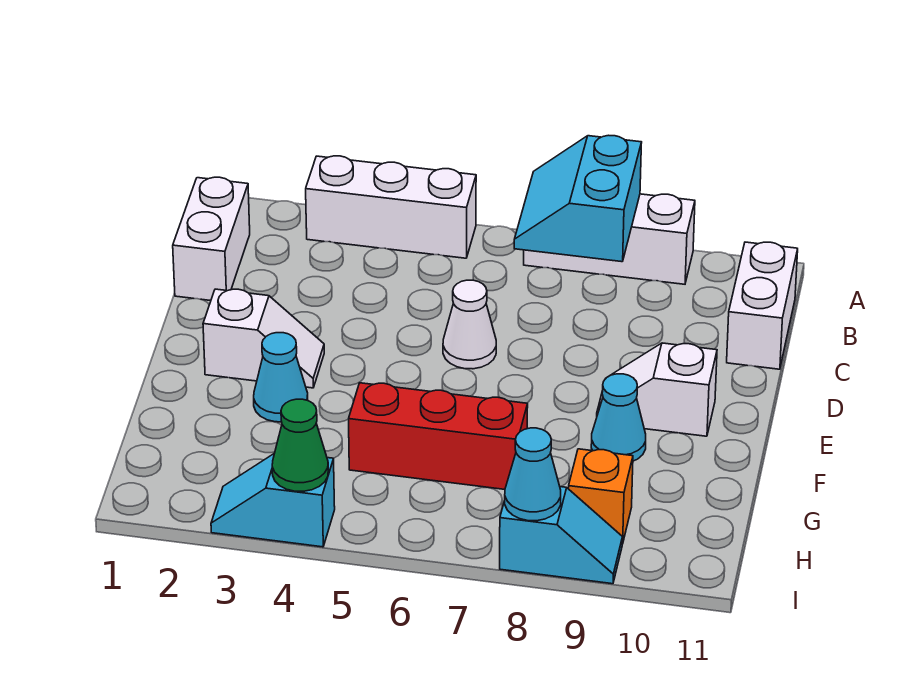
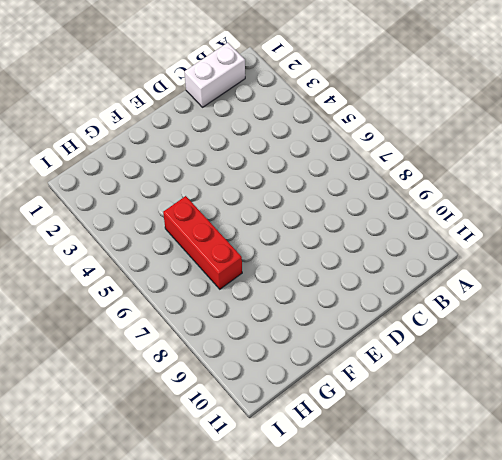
none -> white brick A3:A5 level 1
none -> white brick A7:A9 level 1
none -> white brick B11:C11 level 1

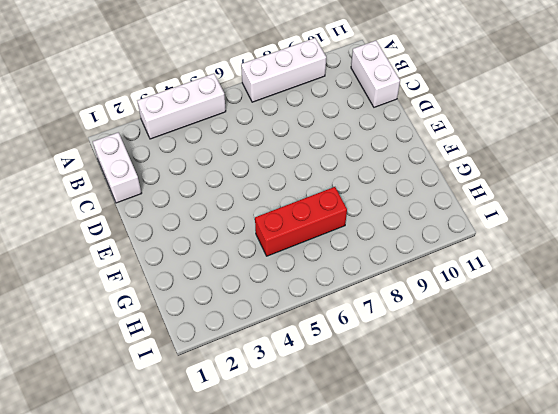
none -> white cone D6 level 1
none -> white slope E2:E3 level 1 top 2
none -> white slope E9:E10 level 1 top 10

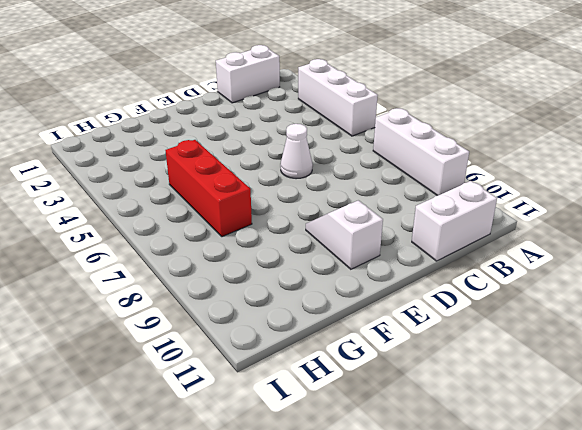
none -> white slope E2:E3 level 1 top 2
none -> cyan cone F3 level 1
none -> cyan cone F9 level 1

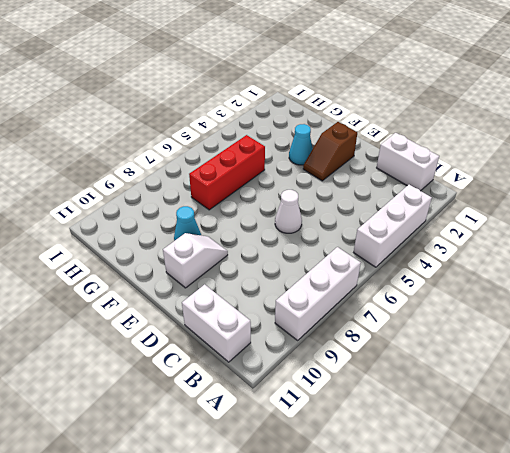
brown slope E2:E3 level 1 top 2 -> white slope E2:E3 level 1 top 2
none -> orange brick H9 level 1
none -> cyan slope I3:I4 level 1 top 4
none -> cyan slope I8:I9 level 1 top 8

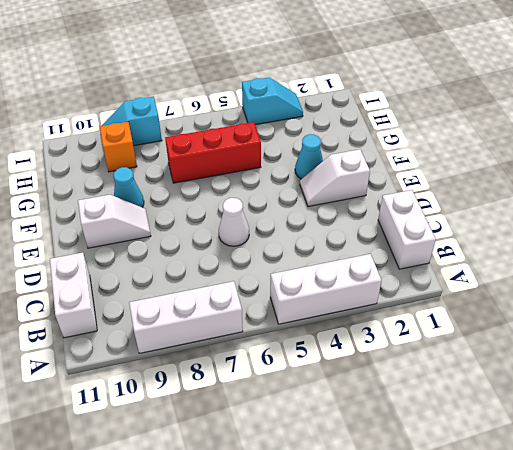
none -> cyan slope A7:B8 level 2 top 8
none -> green cone I4 level 2
none -> cyan cone I8 level 2

